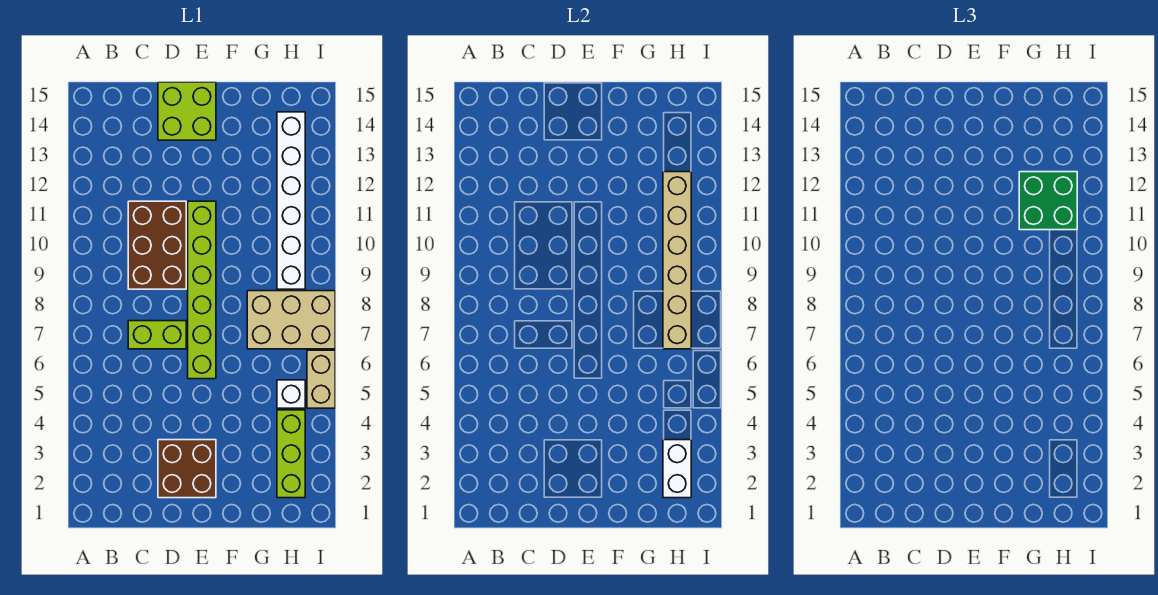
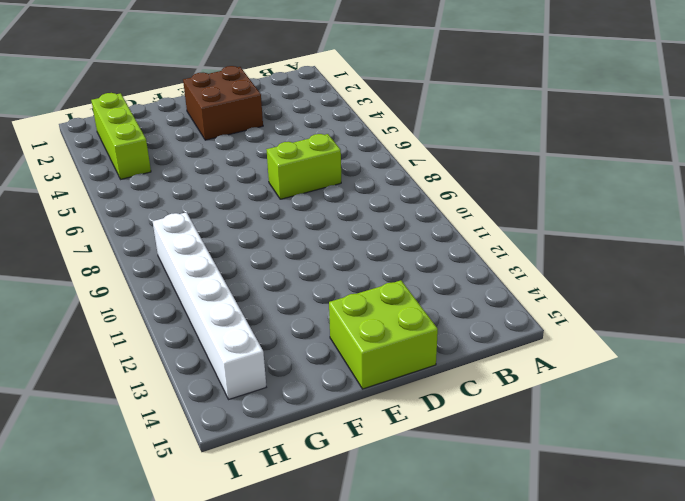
none -> brown brick C9:D11 level 1
none -> lime brick E6:E11 level 1
none -> tan brick G7:I8 level 1

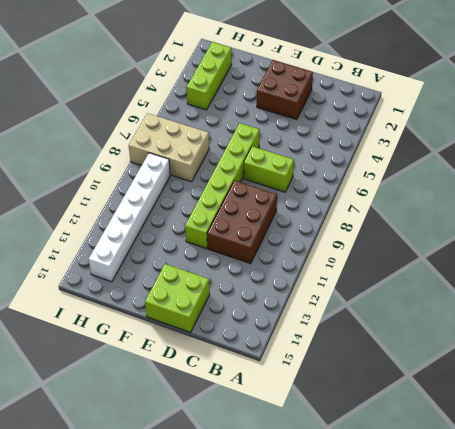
none -> white brick H5 level 1
none -> tan brick I5:I6 level 1
none -> white brick H2:H3 level 2

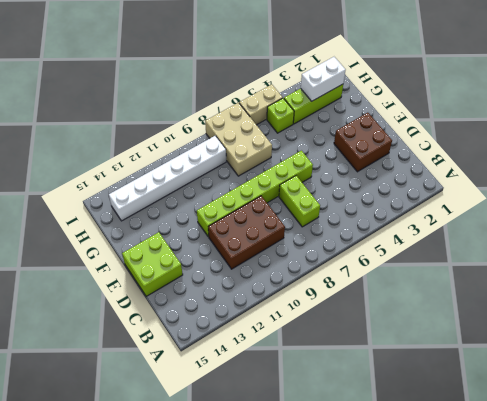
lime brick H5 level 1 -> white brick H5 level 1
none -> tan brick H7:H12 level 2
none -> green brick G11:H12 level 3

